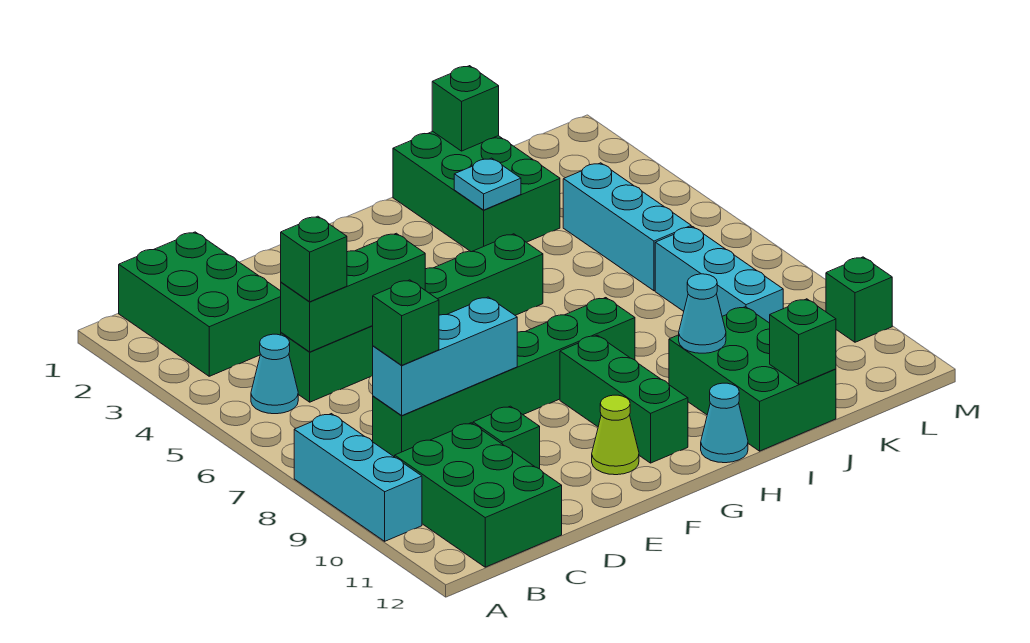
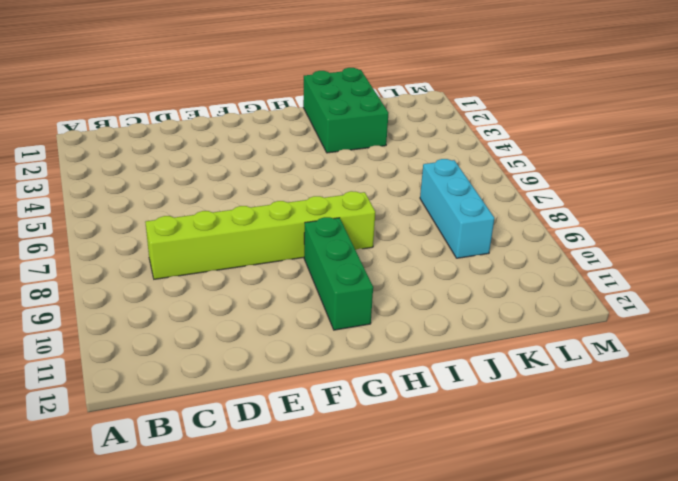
lime brick C8:H8 level 1 -> green brick C8:H8 level 1
none -> cyan brick A8:A10 level 1
none -> green brick B1:C3 level 1
none -> cyan cone B5 level 1

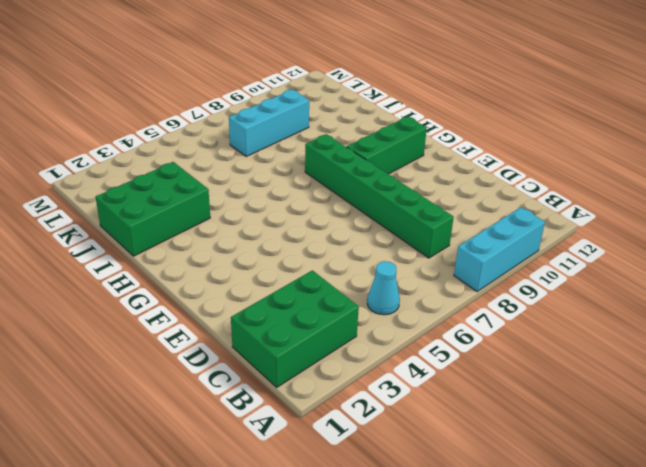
none -> green brick B10:C12 level 1
none -> green brick C5:H5 level 1
none -> green brick D10 level 1

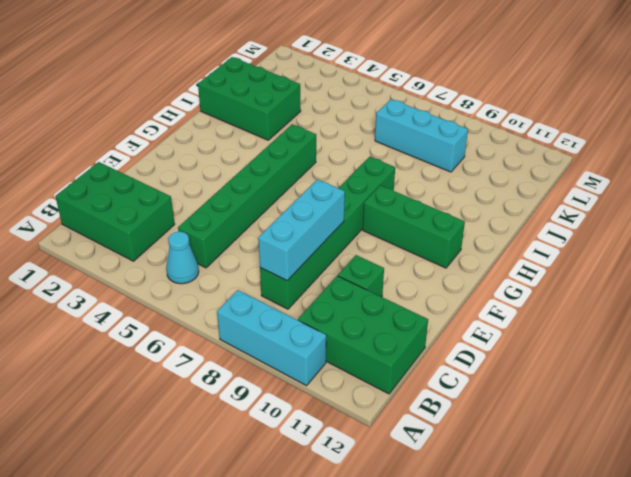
none -> lime cone F11 level 1
none -> cyan cone H12 level 1
none -> green brick I10:J12 level 1

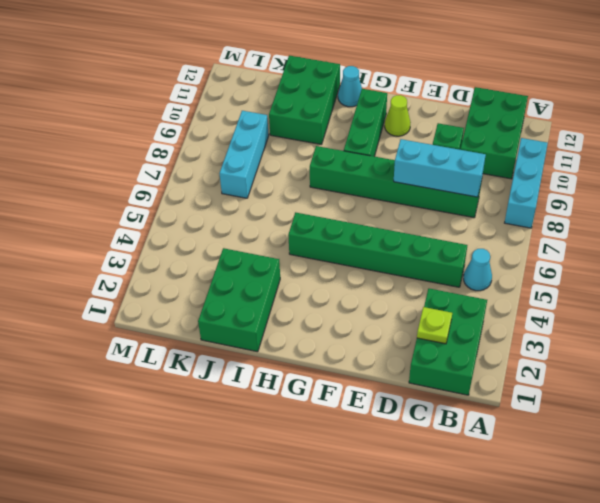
lime plate C2 level 2 -> none
none -> cyan brick K4:K6 level 1
none -> green brick M10 level 1
none -> green brick C5:E5 level 2

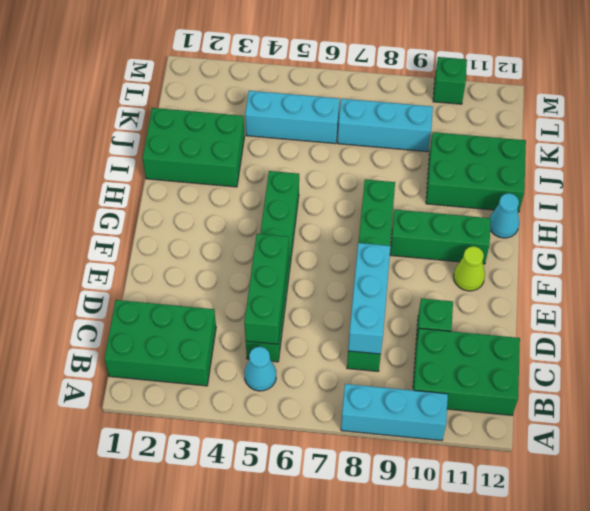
none -> cyan plate I3 level 2
none -> cyan cone I10 level 2
none -> green brick J1 level 2

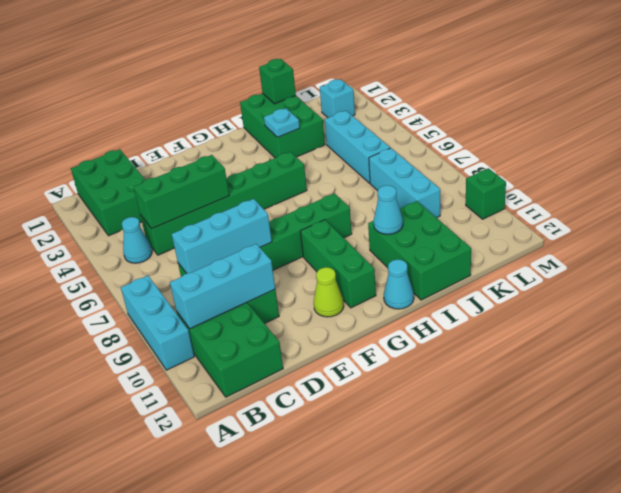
cyan brick B10:D10 level 2 -> none
cyan brick L2 level 1 -> none
none -> green brick J12 level 2
none -> green brick C5 level 3
none -> green brick C8 level 3

